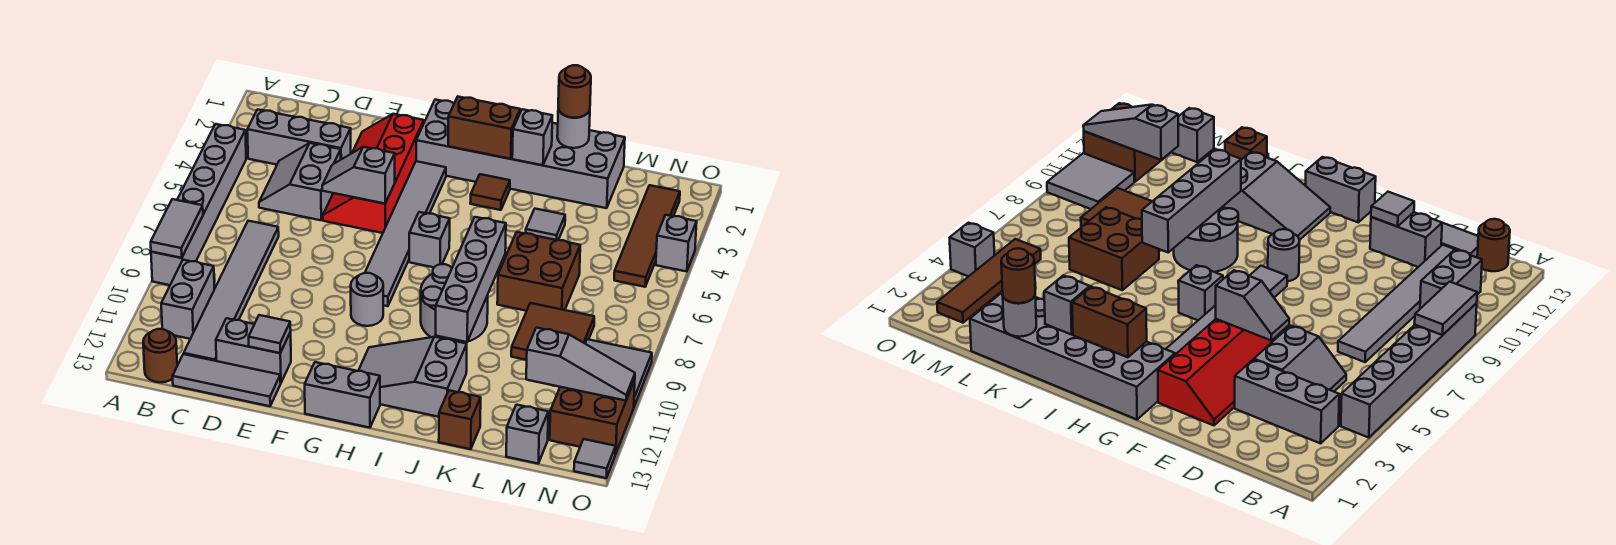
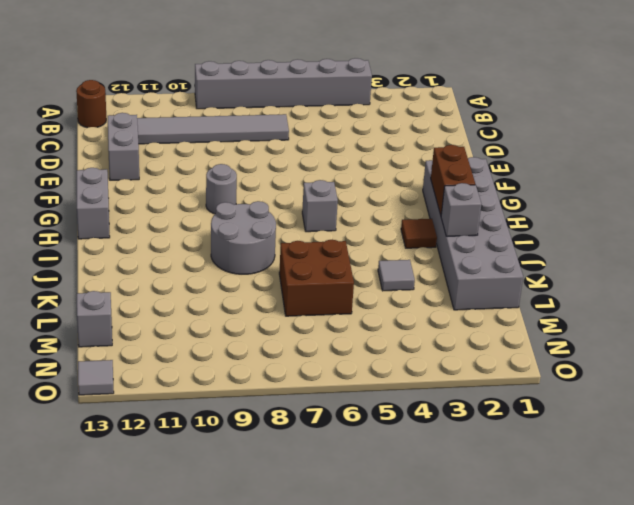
none -> grey brick B3:D3 level 1
none -> grey brick B10:B11 level 1
none -> grey slope C4:D5 level 1 top D
none -> grey tile C13:E13 level 1

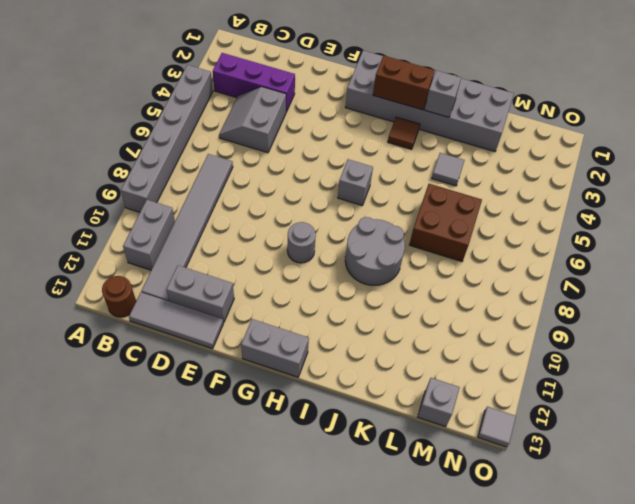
purple brick B3:D3 level 1 -> grey brick B3:D3 level 1
none -> red slope E2:F5 level 1 top F
none -> grey tile G3:G8 level 1
none -> grey slope H11:J12 level 1 top J
none -> brown brick K13 level 1

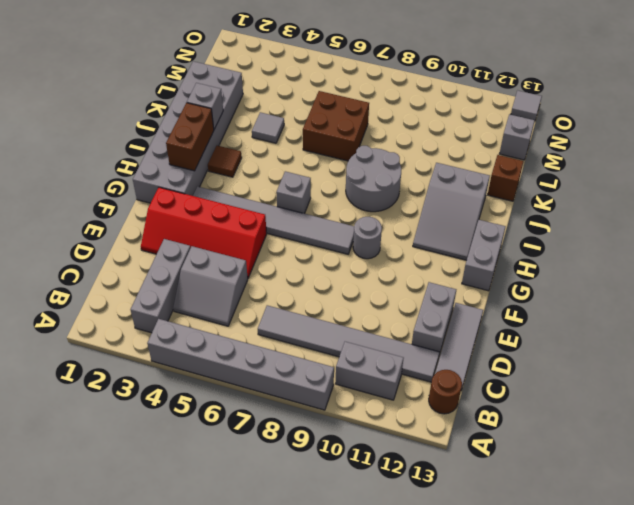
none -> brown tile L8:M9 level 1
none -> brown tile N2:N5 level 1
none -> grey tile N9:O10 level 1
none -> brown brick N11:O12 level 1

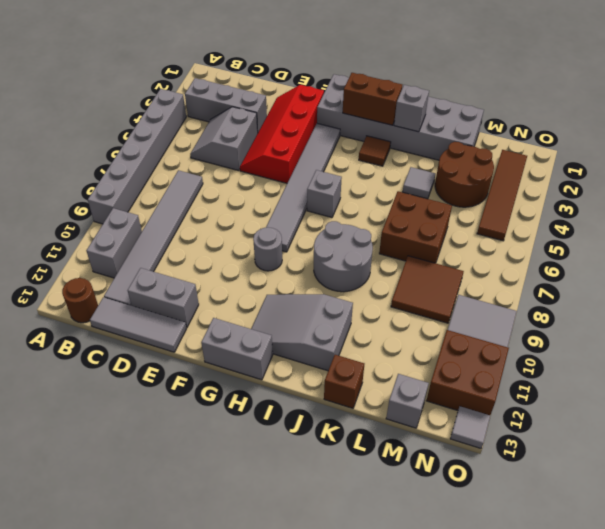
brown round brick L3:M4 level 1 -> none
none -> grey brick O4 level 1
none -> grey tile A8:A9 level 2
none -> grey slope E5:F5 level 2 top F
none -> grey tile E12 level 2

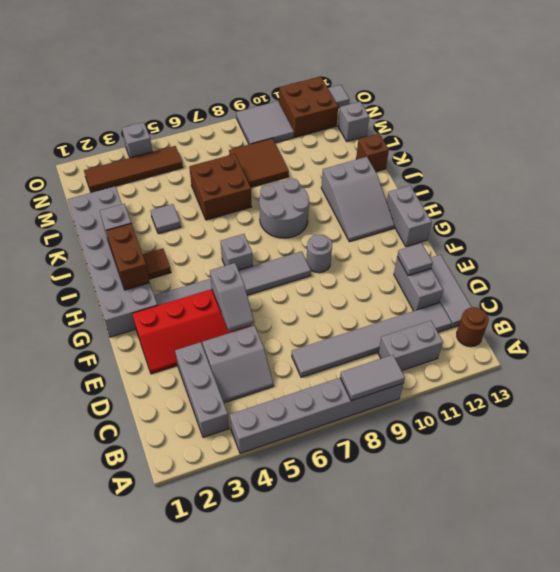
none -> grey brick J7:J10 level 2
none -> grey round brick K1 level 2
none -> grey slope M11:O11 level 2 top M
none -> brown round brick K1 level 3

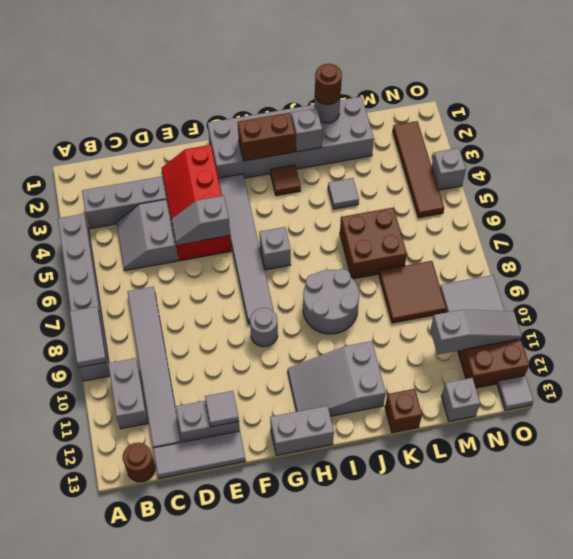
none -> grey brick J7:J10 level 2

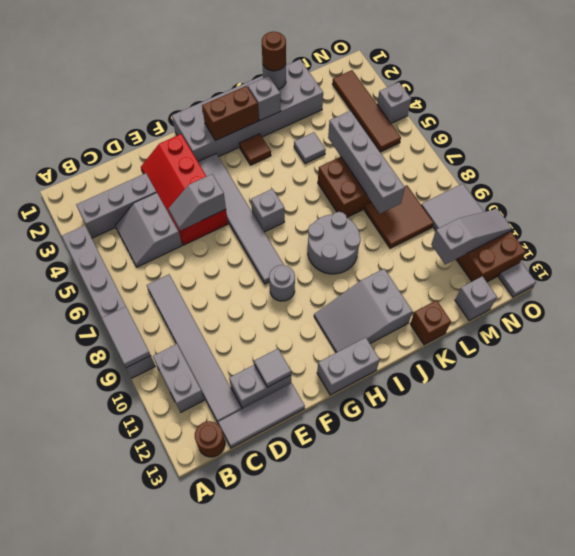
grey brick L5:L8 level 2 -> grey brick J7:J10 level 2

